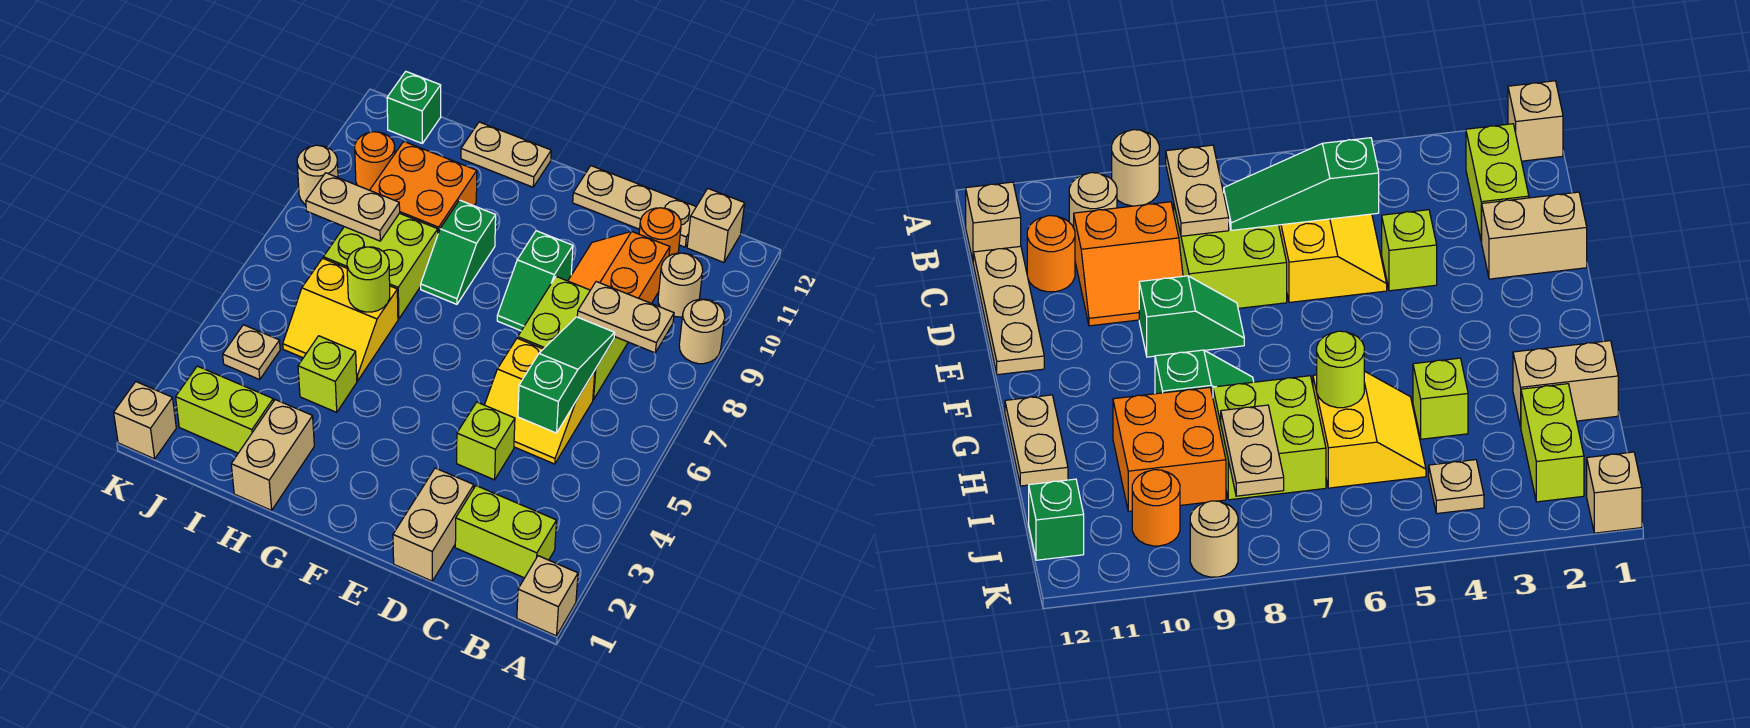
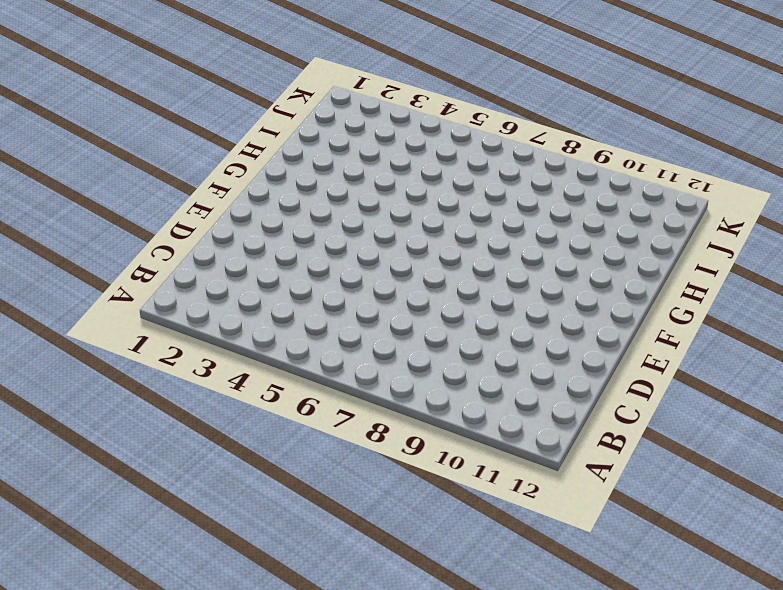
none -> tan brick A1 level 1
none -> tan round brick A9 level 1
none -> lime brick B2:C2 level 1
none -> tan round brick B10 level 1

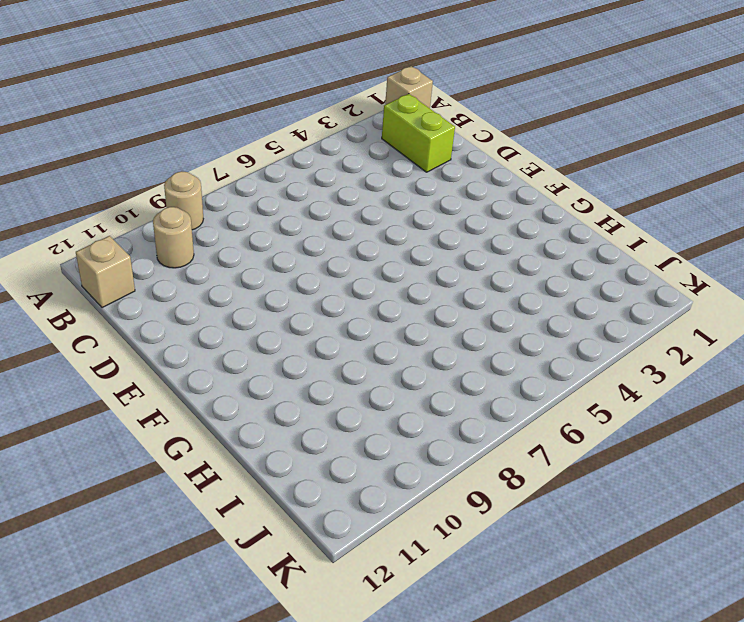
none -> yellow slope C5:D6 level 1 top 6
none -> lime brick C7:D8 level 1
none -> orange slope C9:D10 level 1 top C
none -> orange round brick C11 level 1

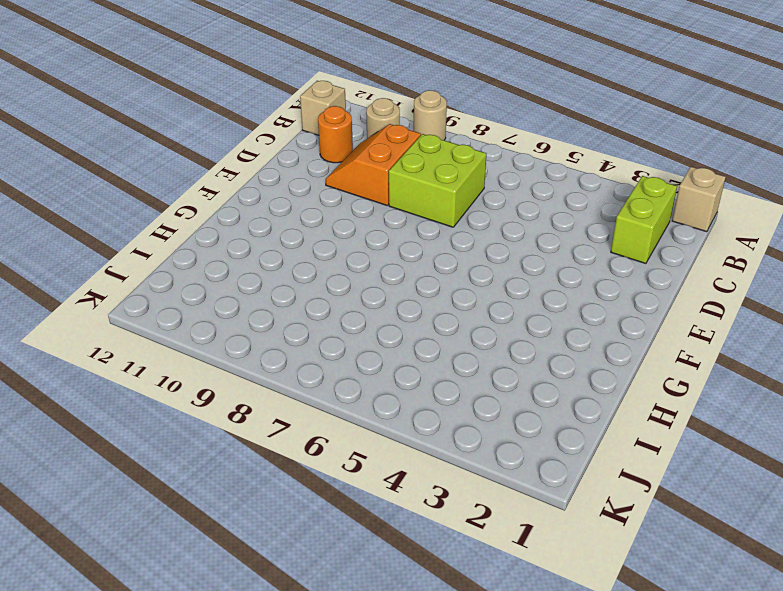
orange slope C9:D10 level 1 top 9 -> orange slope C9:D10 level 1 top C
none -> yellow slope C5:D6 level 1 top 6
none -> tan plate C12:E12 level 1
none -> tan brick D1:D2 level 1
none -> lime brick D4 level 1

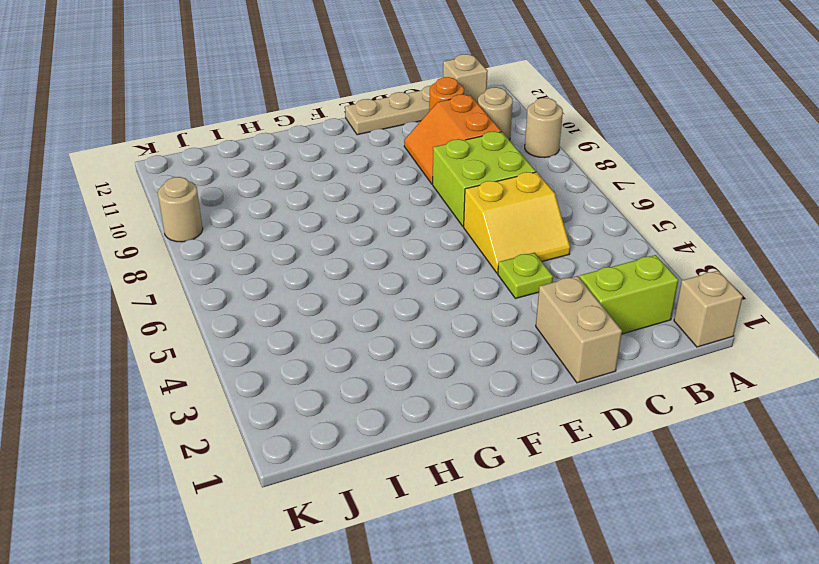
lime plate D4 level 1 -> lime brick D4 level 1
none -> green slope E8:E9 level 1 top 9
none -> green slope G8:G9 level 1 top 9
none -> tan plate G12:H12 level 1
none -> tan brick H1:H2 level 1

